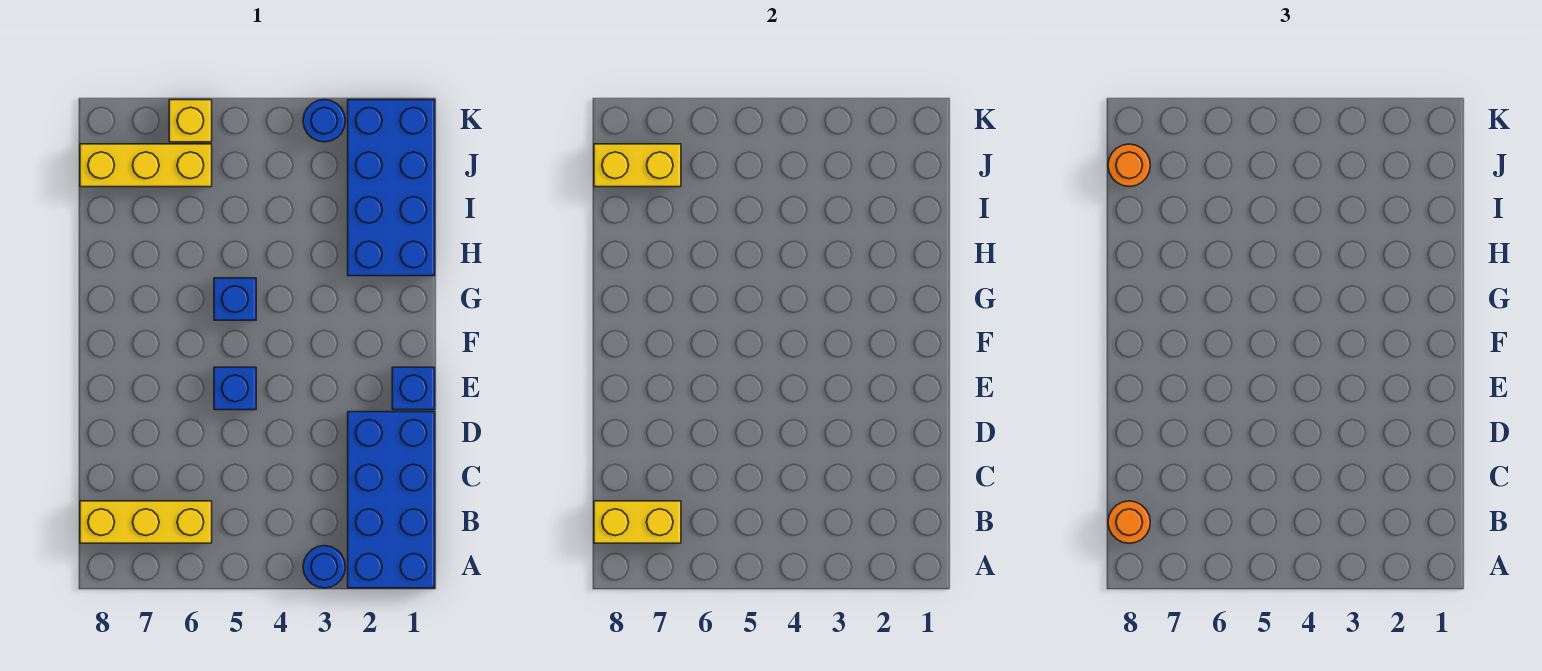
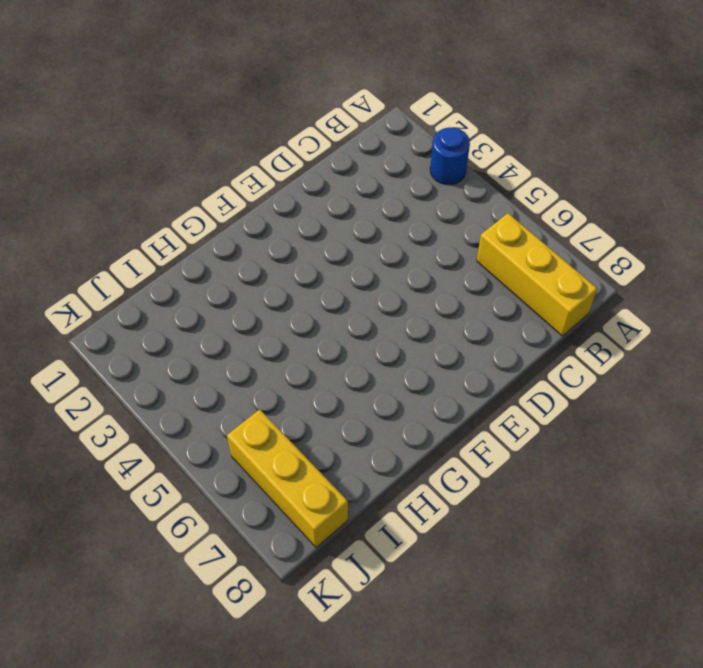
none -> blue brick A1:D2 level 1
none -> blue brick E1 level 1
none -> blue brick E5 level 1

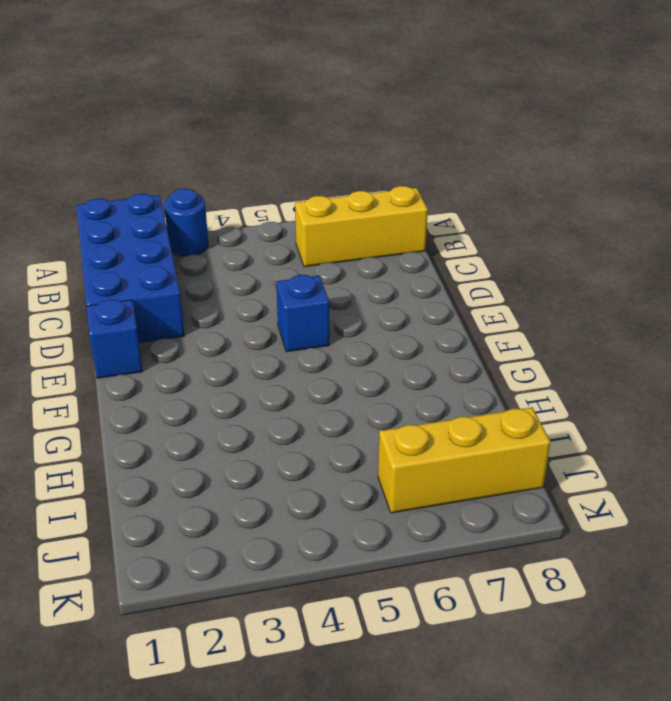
none -> blue brick G5 level 1
none -> blue brick H1:K2 level 1
none -> blue round brick K3 level 1

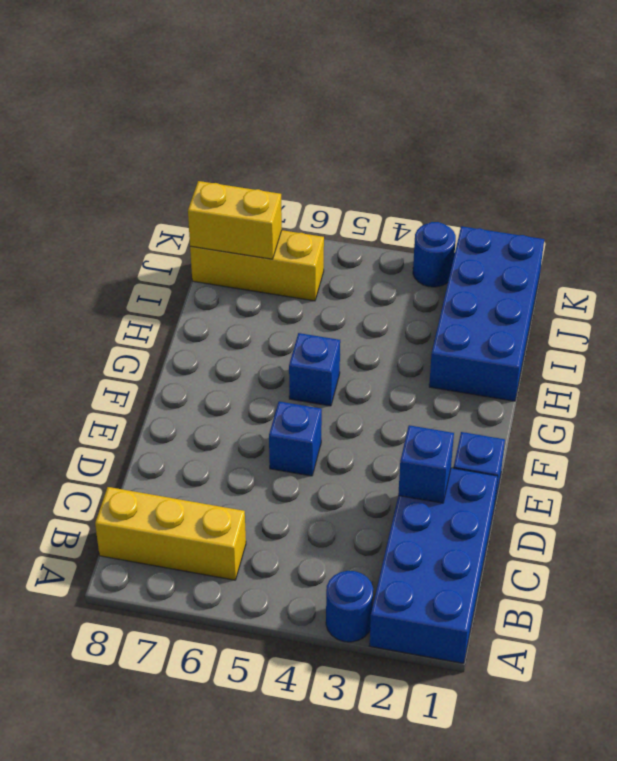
blue brick D2 level 2 -> none
none -> yellow brick K6 level 1
none -> yellow brick B7:B8 level 2
none -> orange round brick B8 level 3

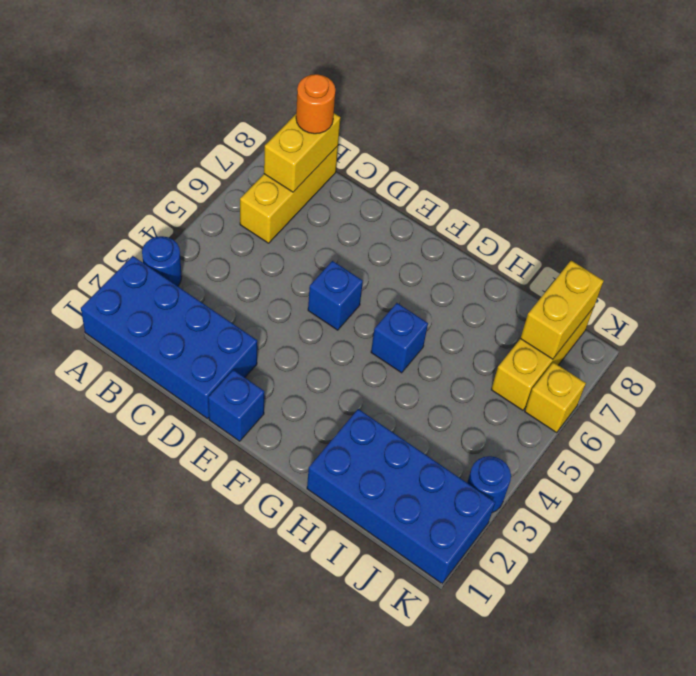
none -> orange round brick J8 level 3

